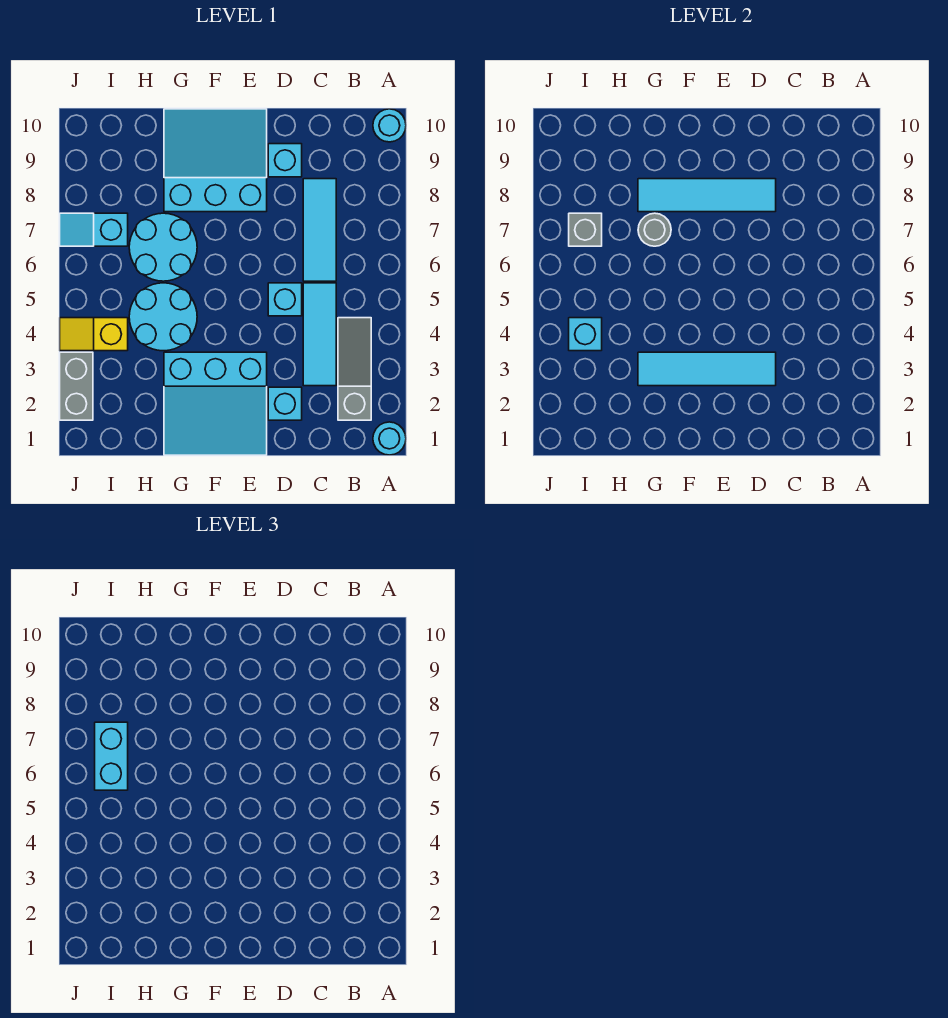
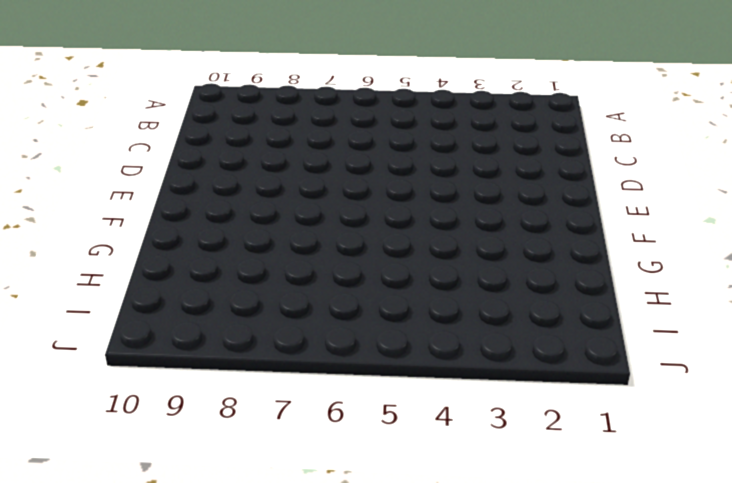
none -> cyan round brick A1 level 1
none -> cyan round brick A10 level 1
none -> grey slope B2:B4 level 1 top 2

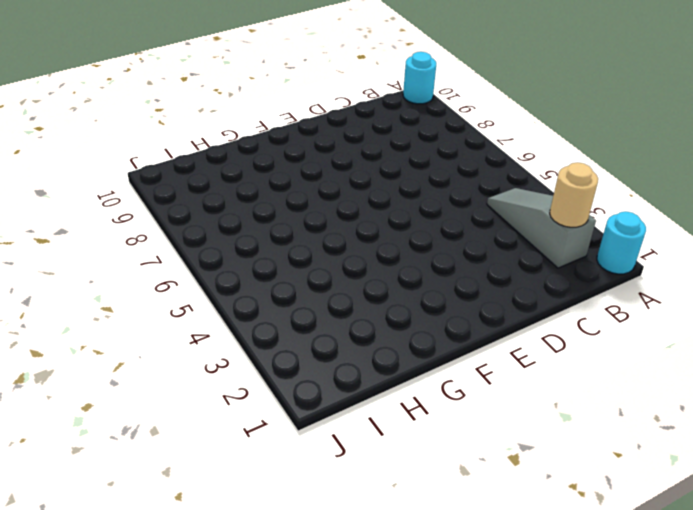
tan round brick B2 level 2 -> none
none -> cyan tile C3:C5 level 1
none -> cyan tile C6:C8 level 1
none -> cyan brick D2 level 1

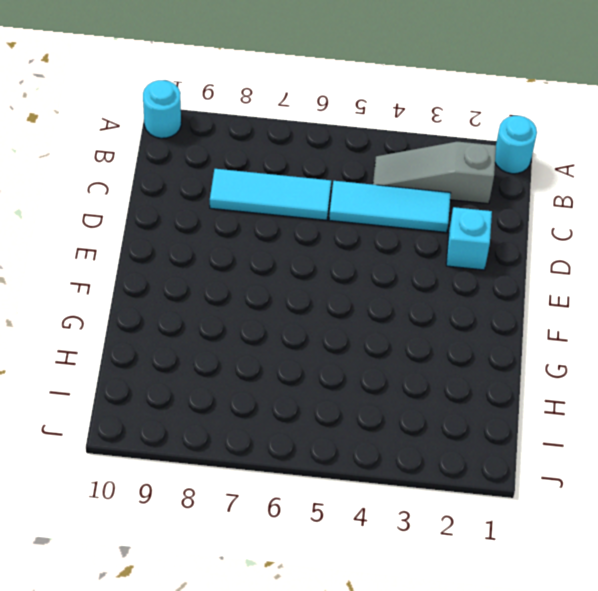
none -> cyan brick D5 level 1
none -> cyan brick D9 level 1
none -> cyan slope E1:G3 level 1 top 3

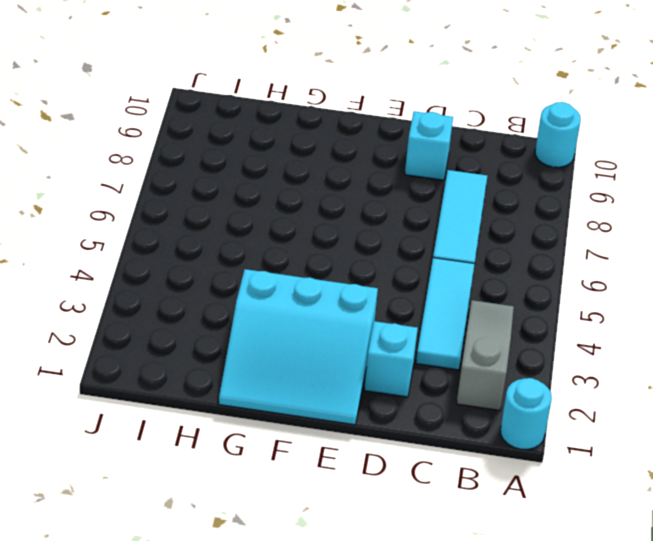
none -> cyan brick D5 level 1
none -> cyan slope E8:G10 level 1 top 8
none -> cyan round brick G4:H5 level 1

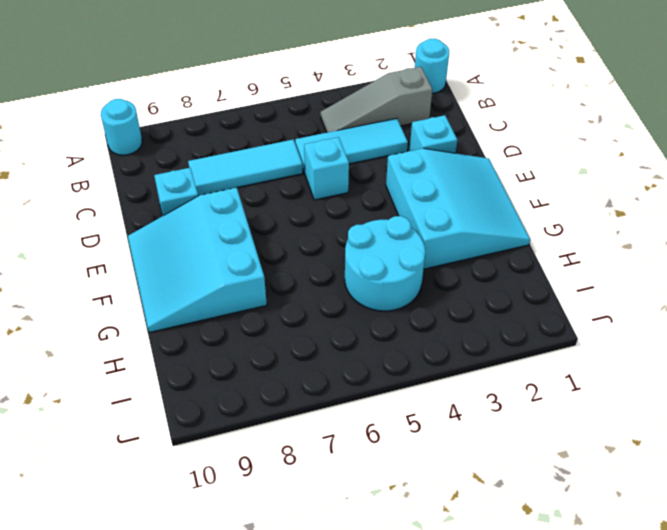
none -> cyan round brick G6:H7 level 1
none -> yellow slope I4:J4 level 1 top I
none -> cyan slope I7:J7 level 1 top I

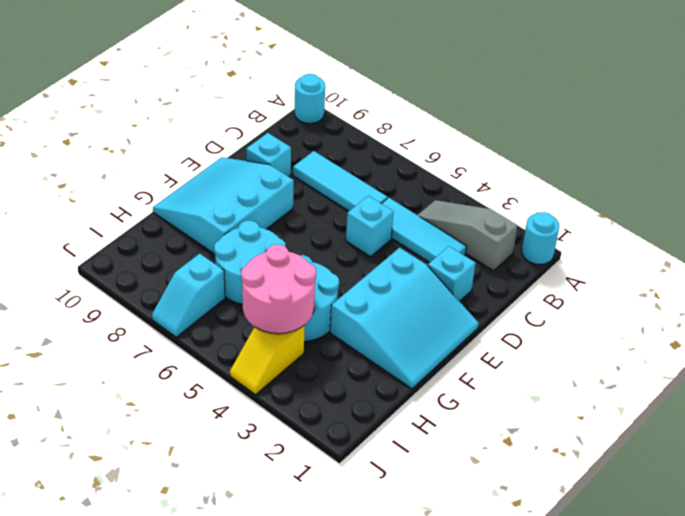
pink round brick H4:I5 level 2 -> cyan brick I4 level 2
none -> grey brick J2:J3 level 1
none -> cyan tile D3:G3 level 2
none -> cyan tile D8:G8 level 2

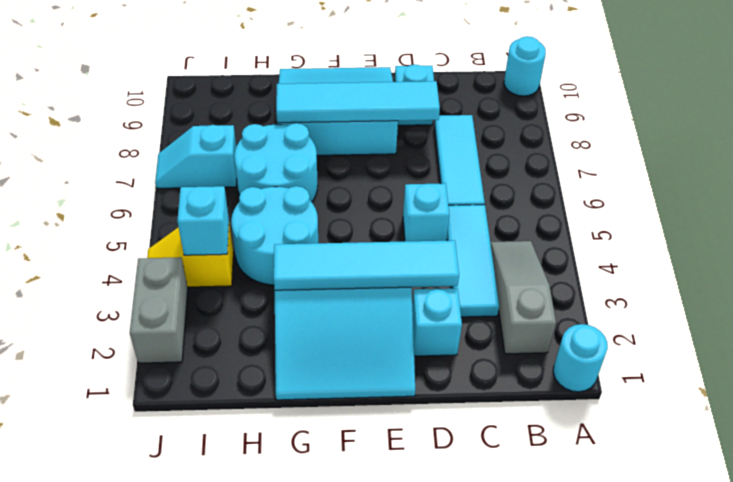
none -> grey round brick G7 level 2
none -> grey brick I7 level 2
none -> cyan brick I6:I7 level 3

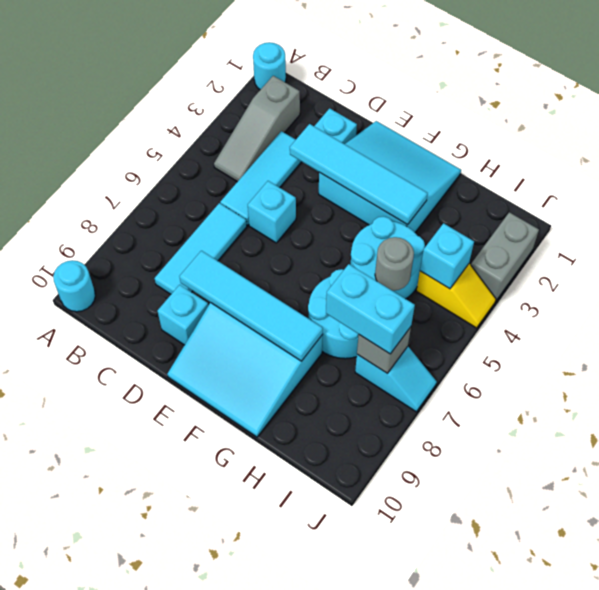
grey round brick H5 level 2 -> grey round brick G7 level 2
cyan brick H7:I7 level 3 -> cyan brick I6:I7 level 3

